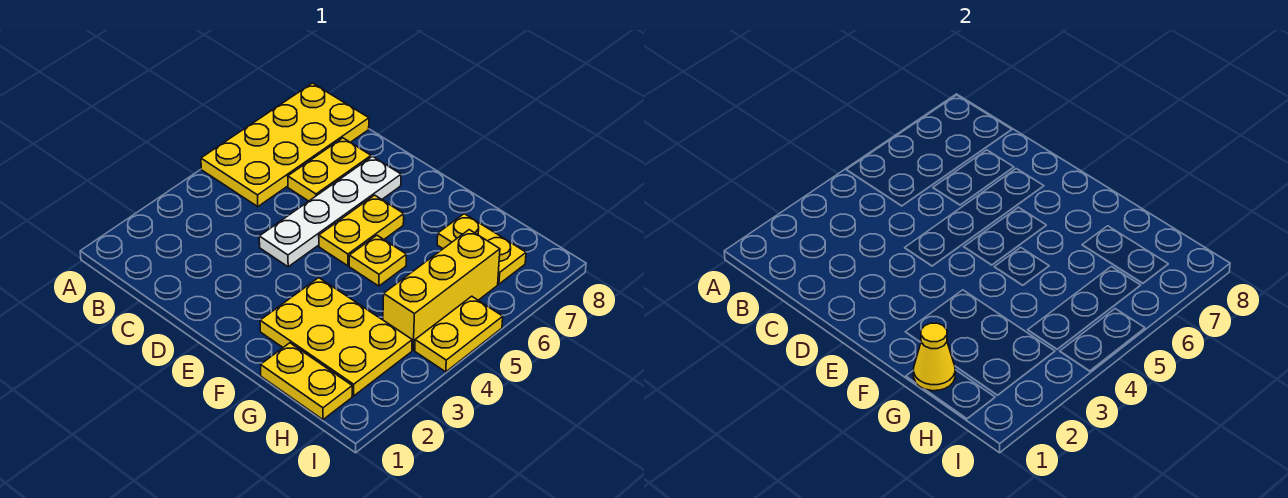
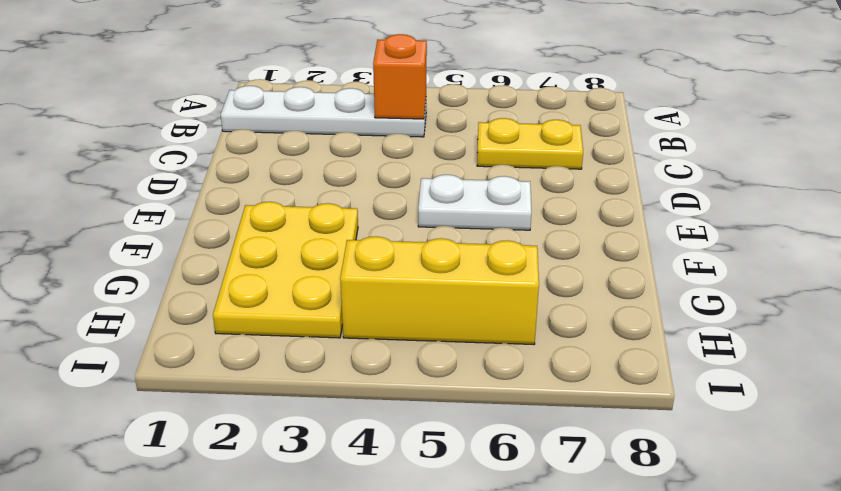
white plate B1:B4 level 1 -> white plate D4:D7 level 1
orange brick B4 level 2 -> none
white plate E5:E6 level 1 -> yellow plate E5:E6 level 1
none -> yellow plate A5:B8 level 1
none -> yellow plate F5 level 1

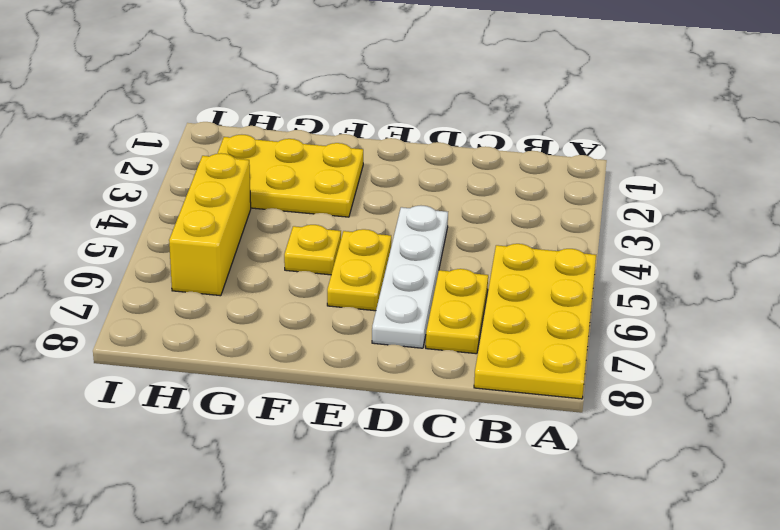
none -> yellow plate G1:H1 level 1
none -> yellow plate G7:H7 level 1

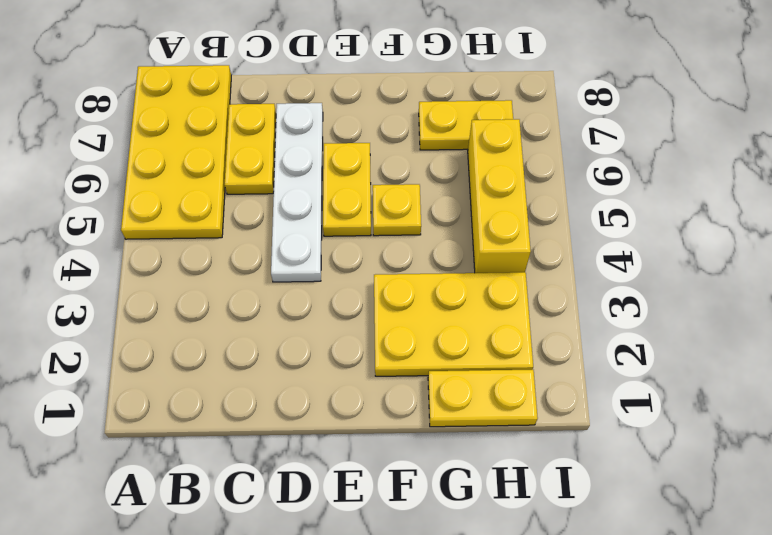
none -> yellow plate I4:I5 level 1
none -> yellow cone G1 level 2

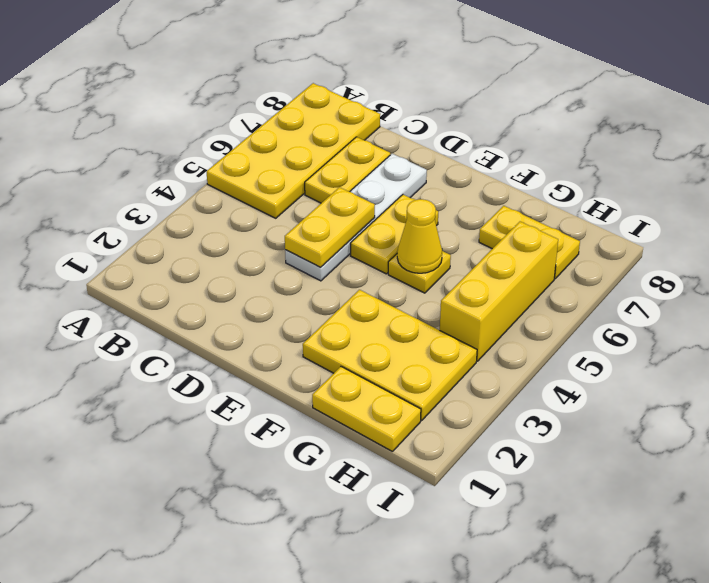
yellow plate D4:D5 level 2 -> yellow plate I4:I5 level 1
yellow cone F5 level 2 -> yellow cone G1 level 2

